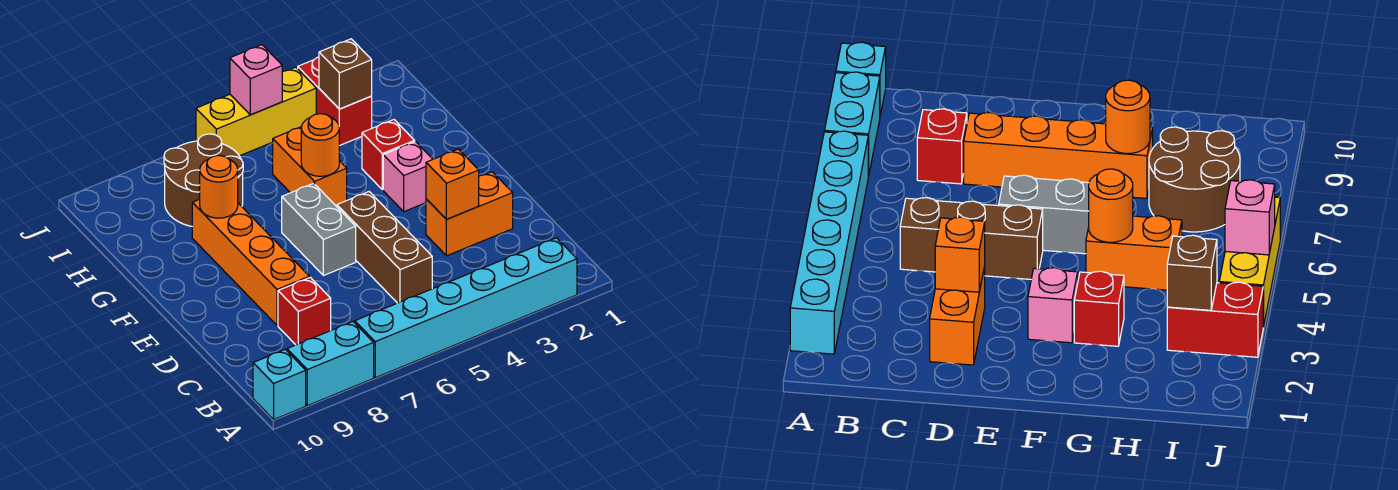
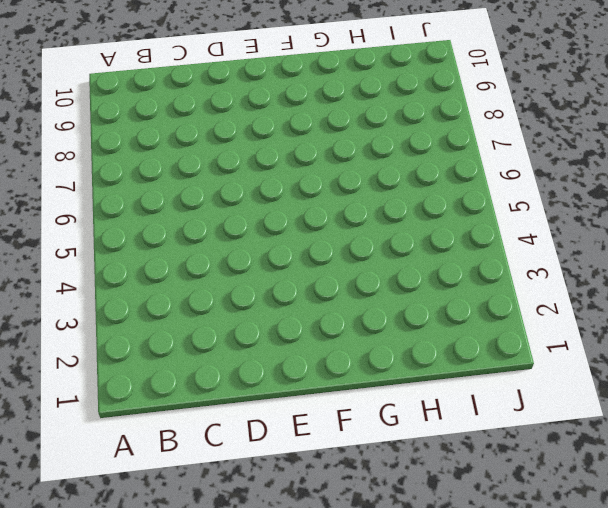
none -> cyan brick A2:A7 level 1
none -> cyan brick A8:A9 level 1
none -> cyan brick A10 level 1

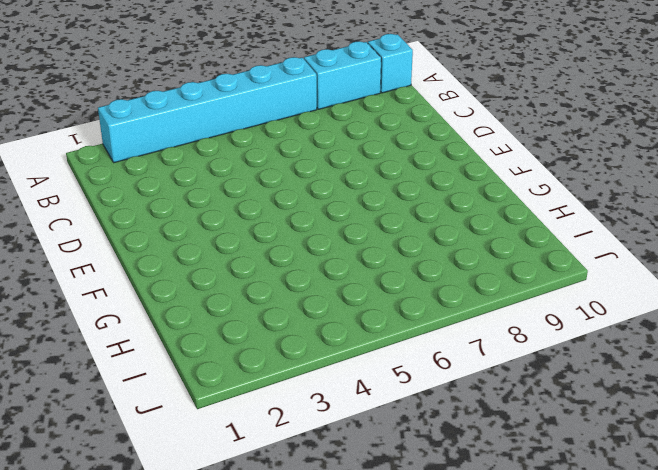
none -> brown brick C5:E5 level 1
none -> red brick C8 level 1
none -> orange brick D2:D3 level 1

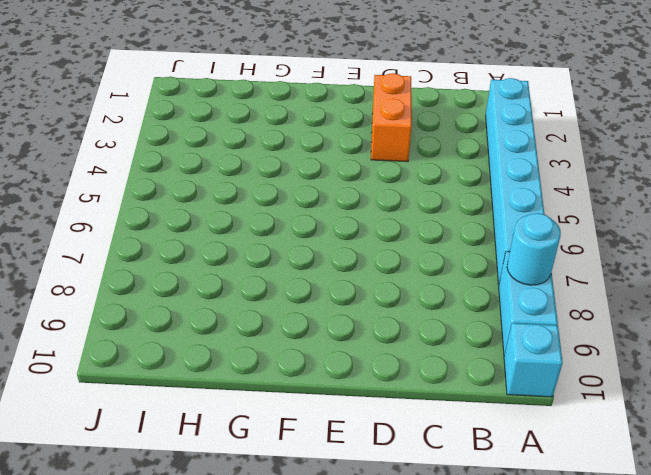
cyan round brick A8 level 2 -> none
none -> brown brick C5:E5 level 1
none -> red brick C8 level 1
none -> orange brick D8:G8 level 1

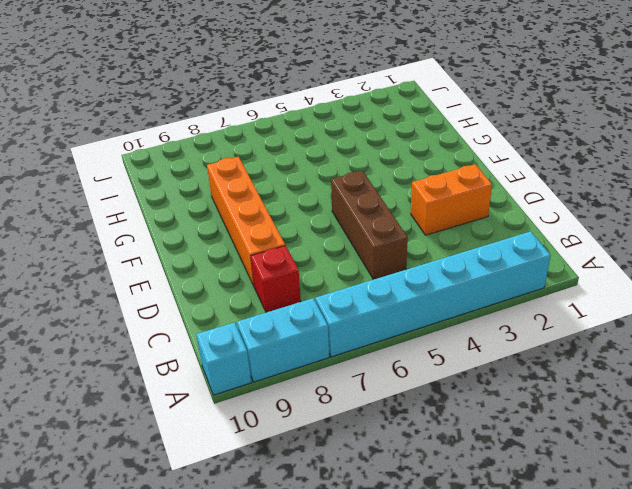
none -> grey brick E6:F6 level 1
none -> pink brick F3 level 1
none -> red brick G3 level 1

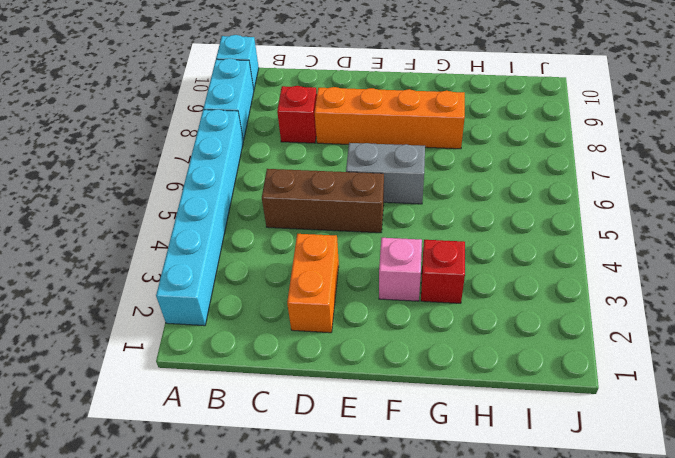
none -> orange brick G5:H5 level 1
none -> brown round brick H7:I8 level 1
none -> red brick I3:J3 level 1

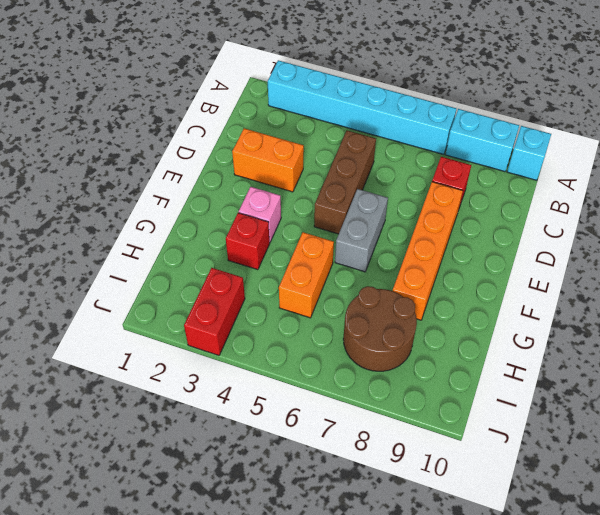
none -> yellow brick J4:J6 level 1
none -> orange brick D3 level 2
none -> orange round brick G5 level 2

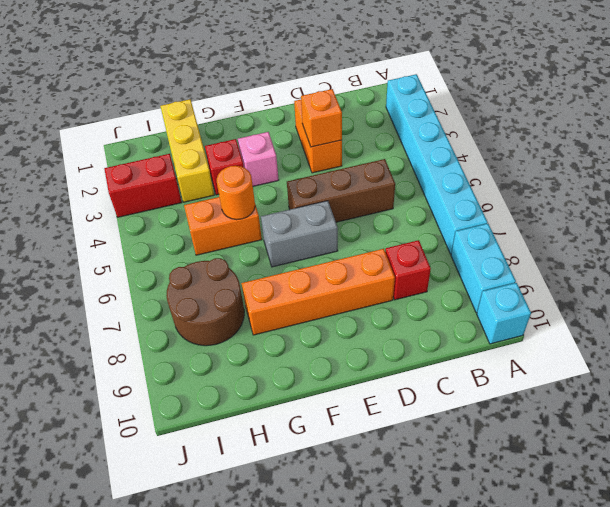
yellow brick H1:H3 level 1 -> yellow brick J4:J6 level 1
none -> orange round brick G8 level 2
none -> brown brick I3 level 2
none -> pink brick J5 level 2

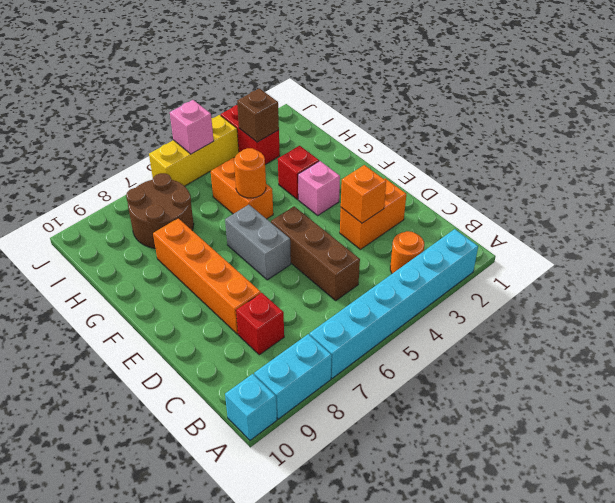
orange round brick B3 level 1 -> orange round brick G8 level 2

